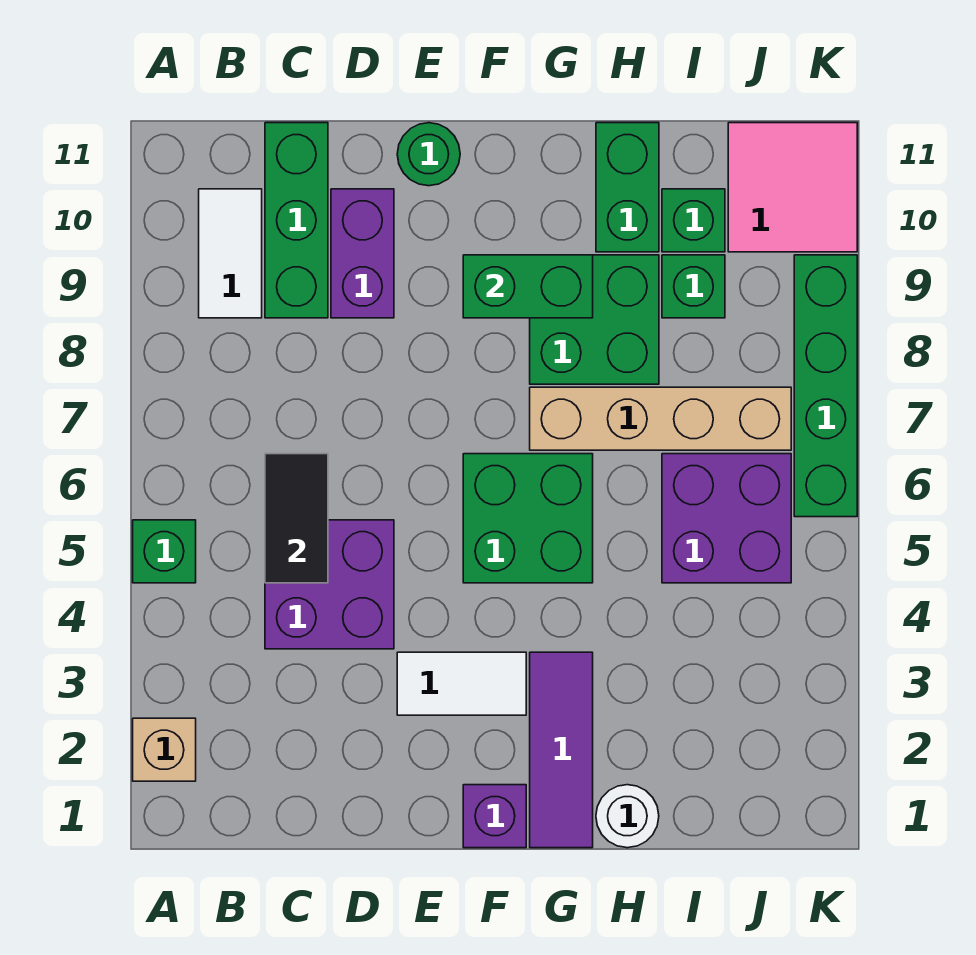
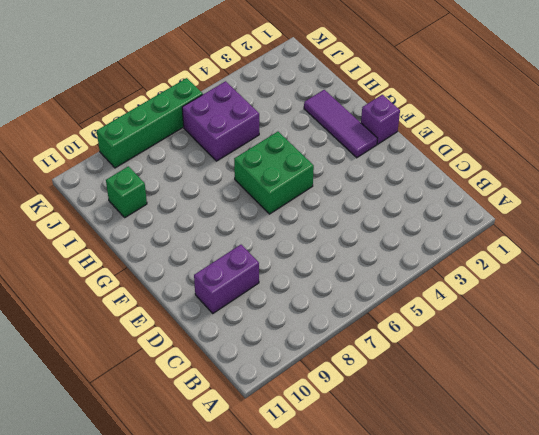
purple tile F2:H2 level 1 -> purple tile G1:G3 level 1
none -> tan brick A2 level 1
none -> green brick A5 level 1
none -> white tile B9:B10 level 1

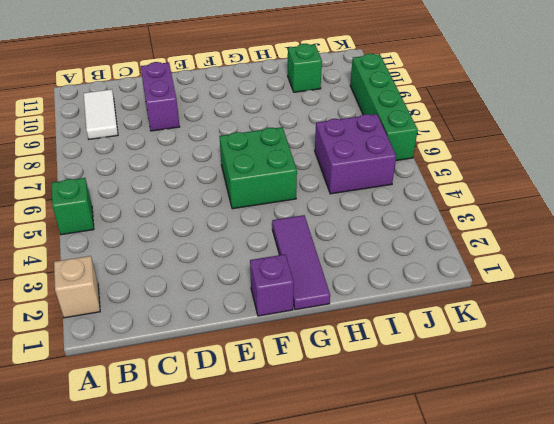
none -> purple brick C4:D5 level 1
none -> green brick C9:C11 level 1
none -> white tile E3:F3 level 1

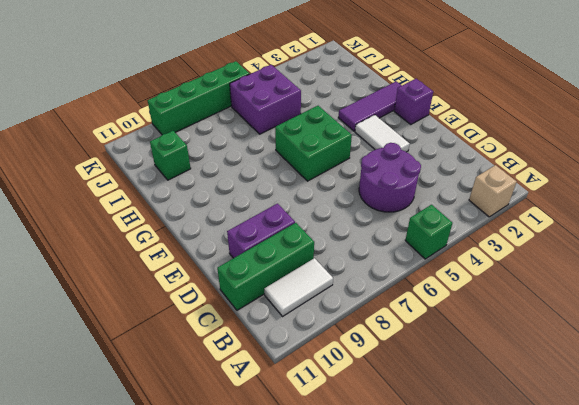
purple round brick C4:D5 level 1 -> purple brick C4:D5 level 1
none -> green round brick E11 level 1
none -> tan brick G7:J7 level 1
none -> green brick G8:H9 level 1

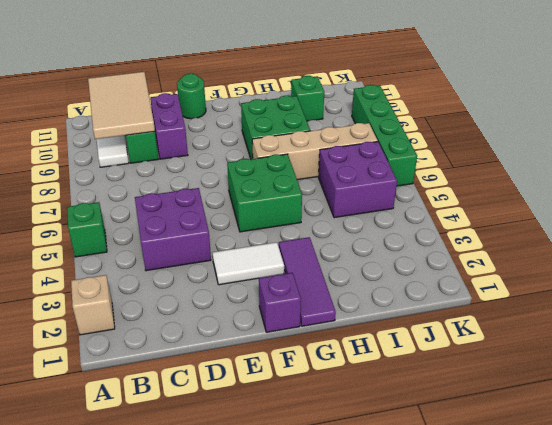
tan tile B9:C11 level 2 -> none
none -> white round brick H1 level 1
none -> green brick H10:H11 level 1
none -> green brick I9 level 1

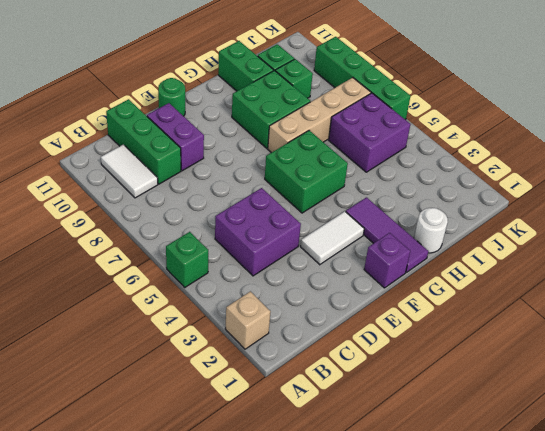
none -> pink tile J10:K11 level 1
none -> black tile C5:C6 level 2
none -> green brick F9:G9 level 2

